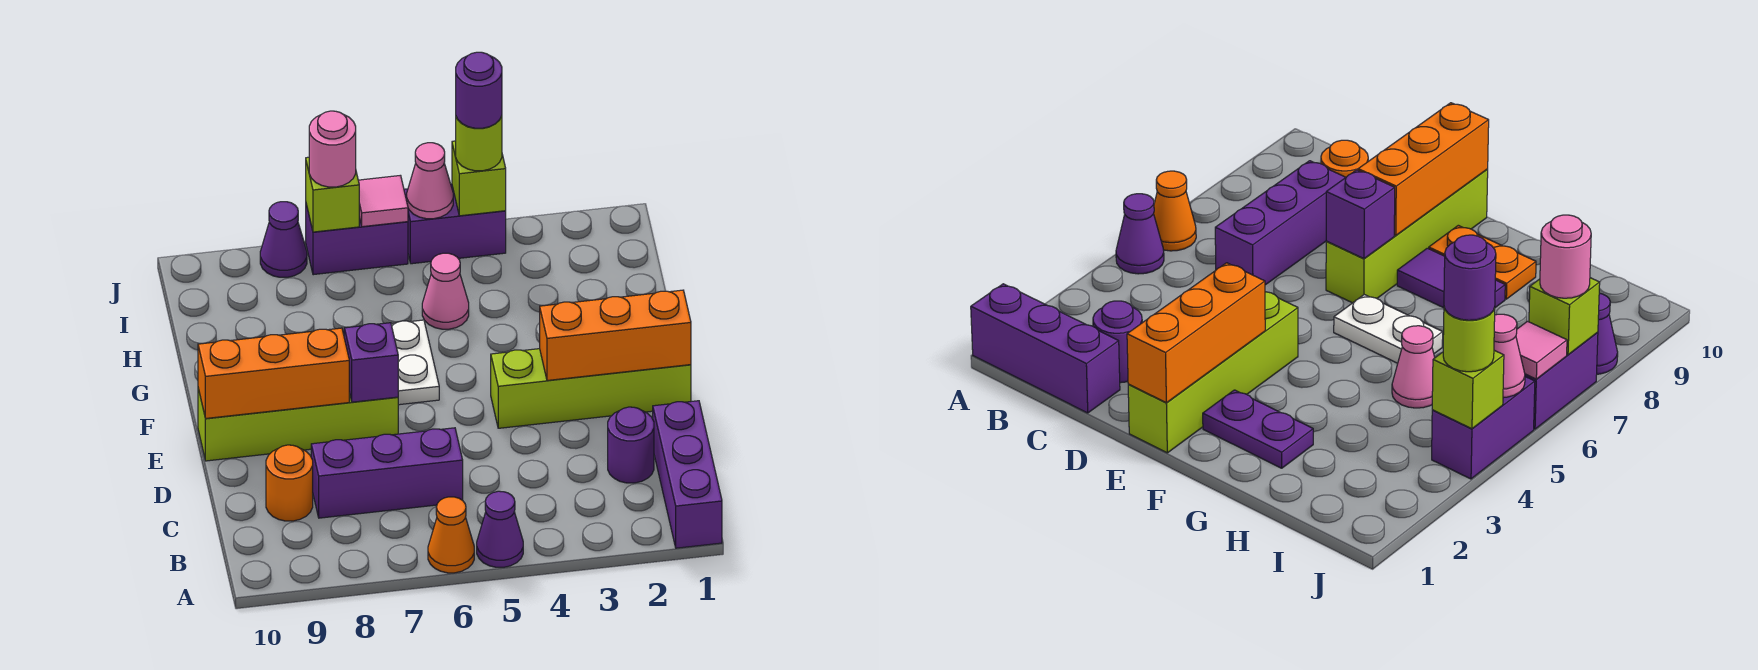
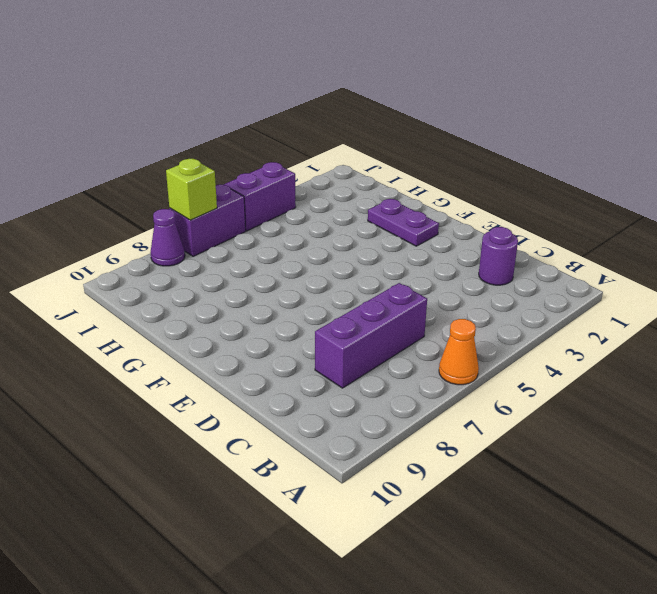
none -> purple brick A1:C1 level 1
none -> purple cone A5 level 1
none -> orange round brick C9 level 1

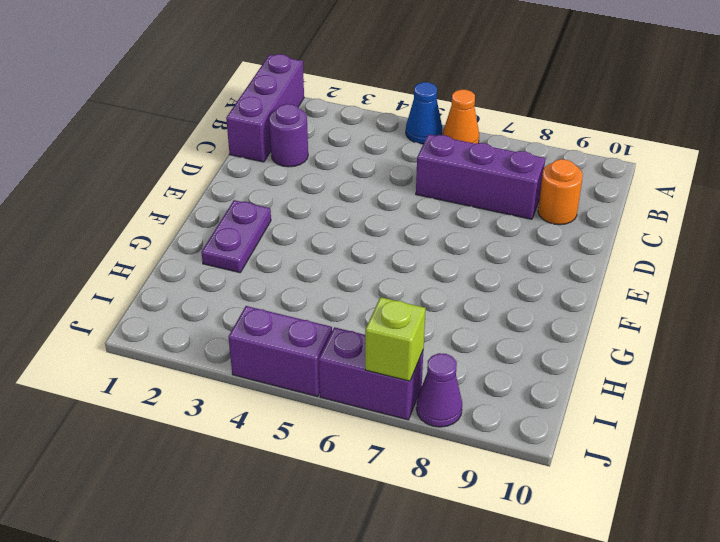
blue cone A5 level 1 -> purple cone A5 level 1
none -> lime brick E1:E4 level 1
none -> lime brick E7:E10 level 1
none -> white plate F6:G6 level 1

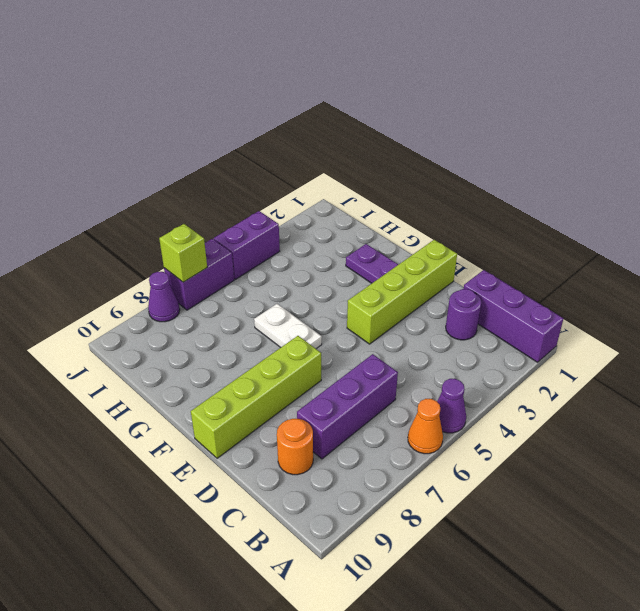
none -> purple tile F8:G8 level 1
none -> orange plate F9:G9 level 1
none -> pink cone H5 level 1

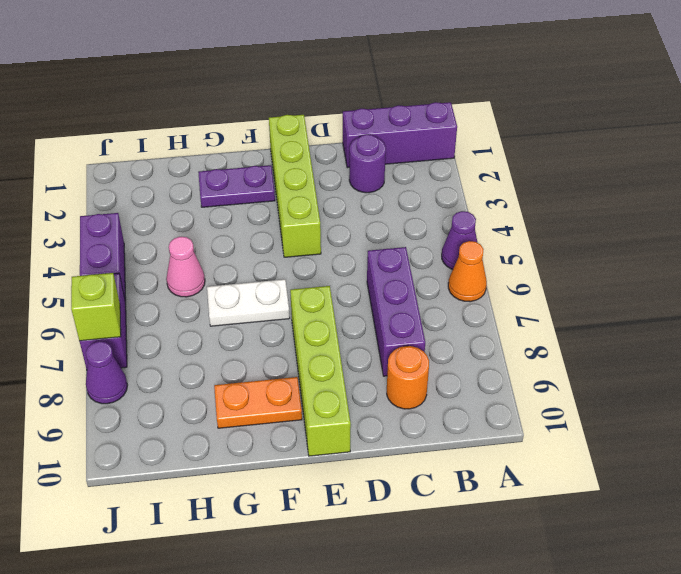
none -> purple tile F8:G8 level 1
none -> orange brick E1:E3 level 2
none -> purple brick E7 level 2

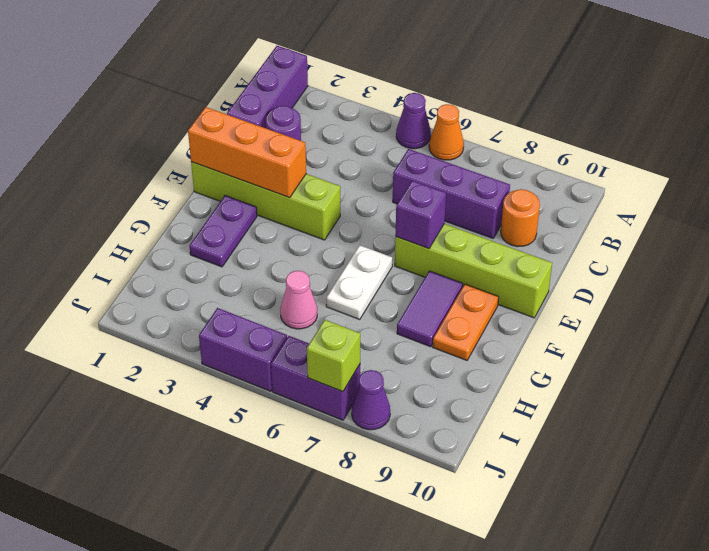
none -> orange brick E8:E10 level 2
none -> lime brick J4 level 2
none -> pink cone J5 level 2

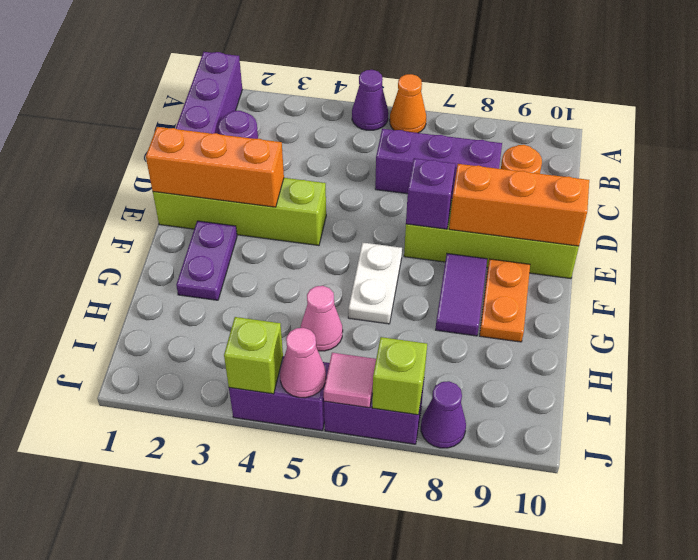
none -> lime round brick J4 level 3
none -> pink round brick J7 level 3
none -> purple round brick J4 level 4

